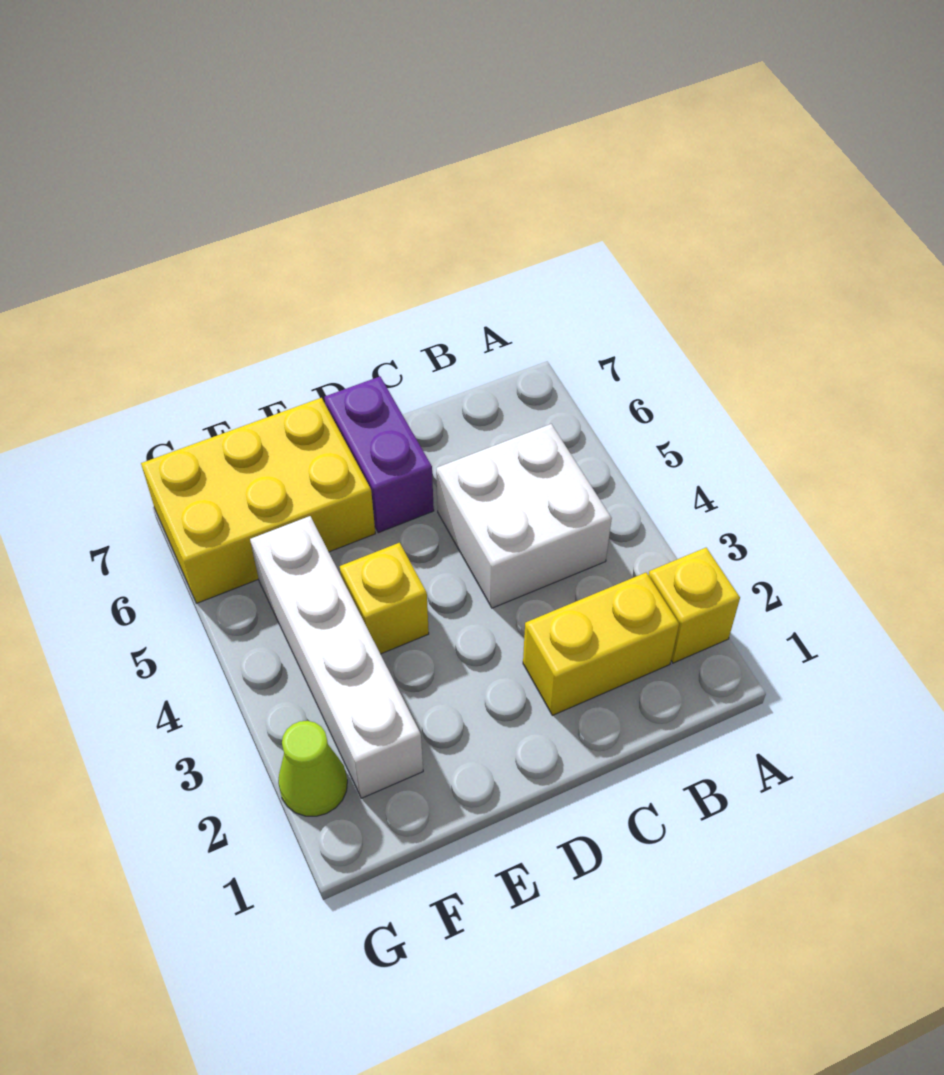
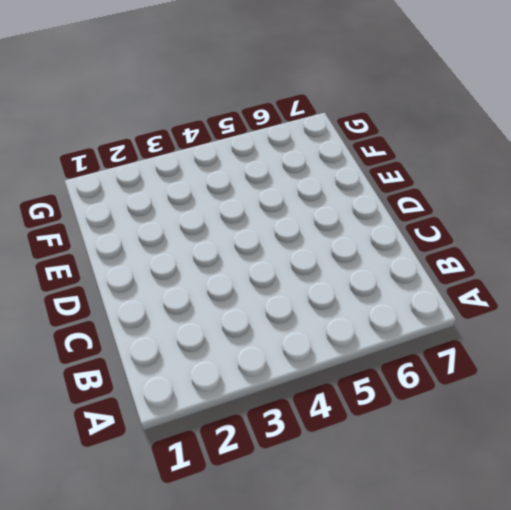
none -> yellow brick A2 level 1
none -> yellow brick B2:C2 level 1

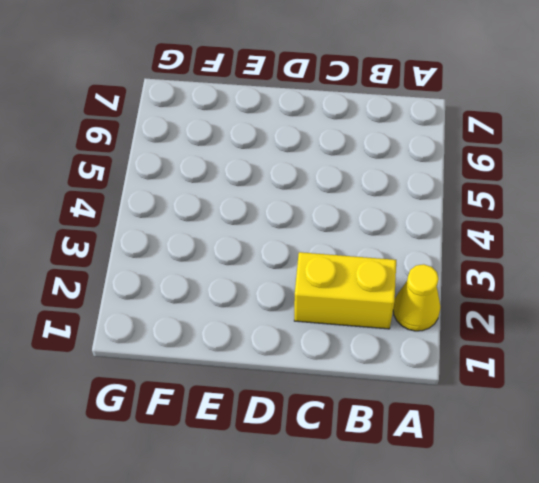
yellow cone A2 level 1 -> yellow brick A2 level 1
none -> white brick B4:C5 level 1
none -> purple brick D6:D7 level 1

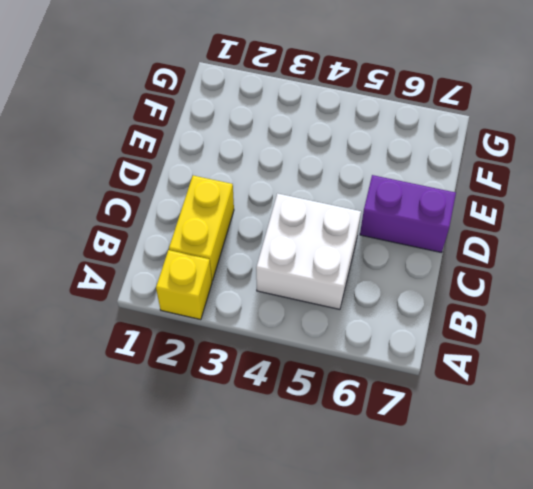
none -> yellow brick E4 level 1
none -> yellow brick E6:G7 level 1

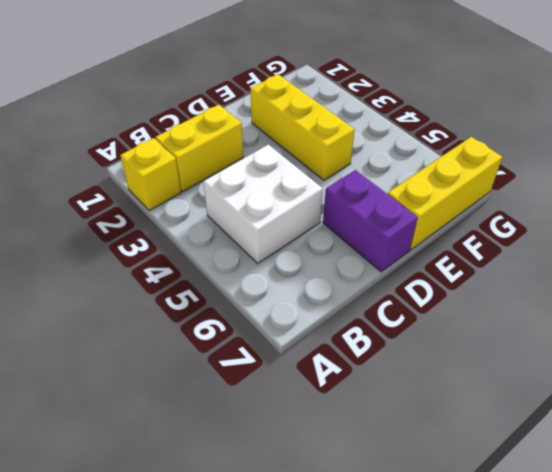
yellow brick E2:E4 level 1 -> yellow brick E4 level 1
yellow brick E7:G7 level 1 -> yellow brick E6:G7 level 1
none -> white brick F2:F5 level 1
none -> lime cone G2 level 1

